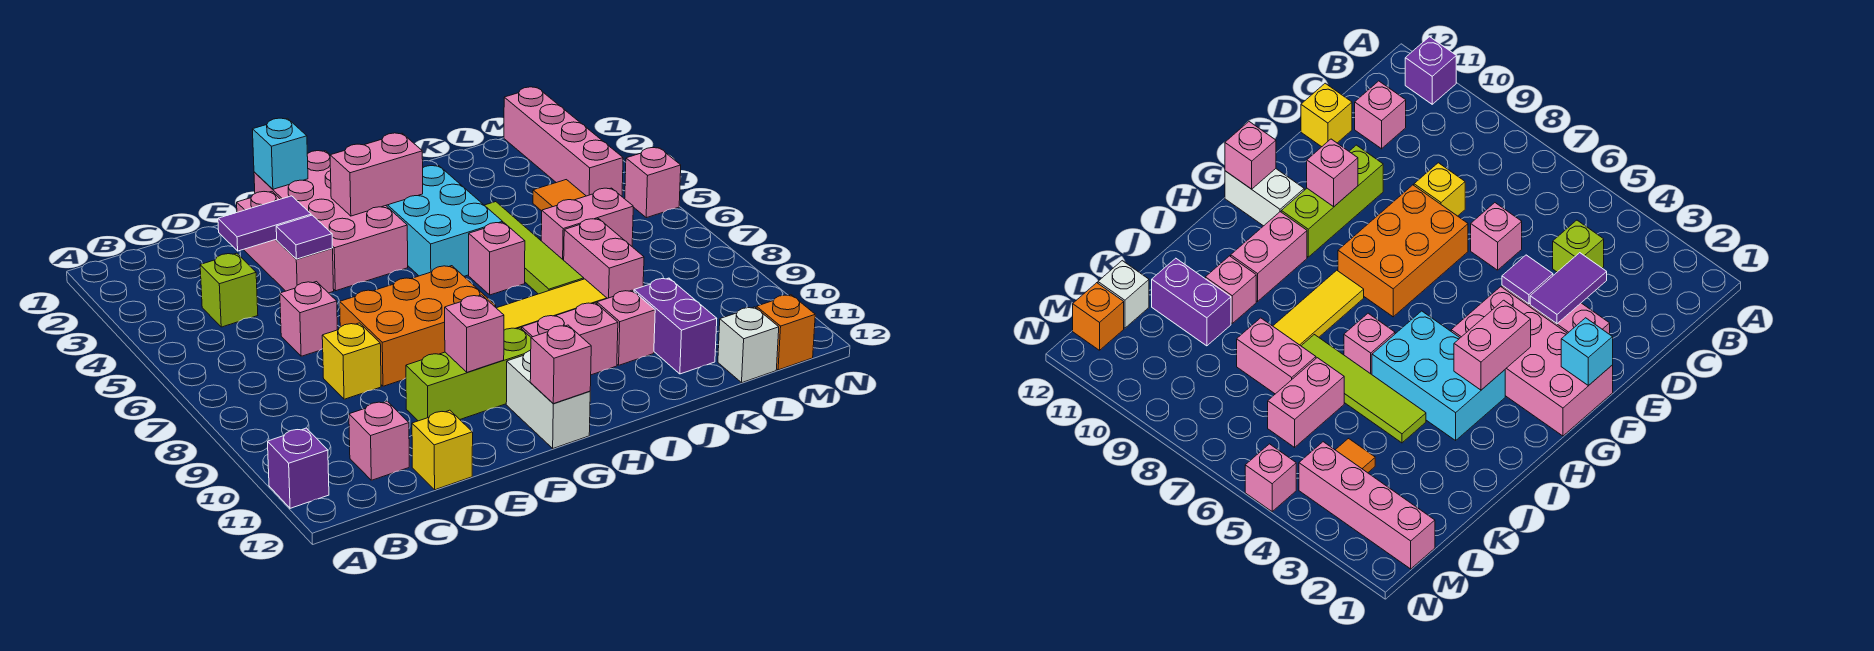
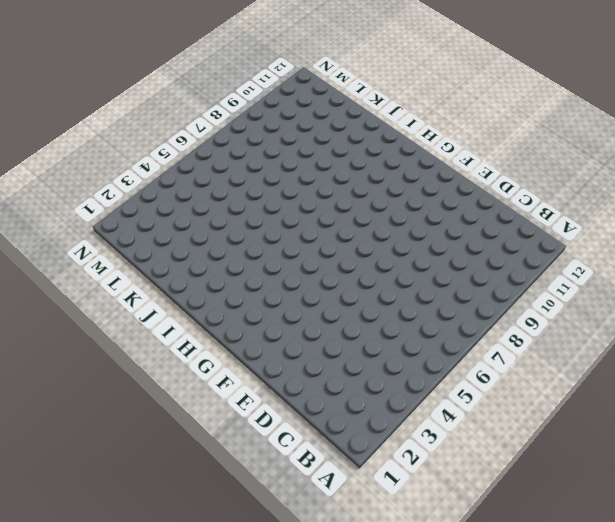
none -> purple brick A11 level 1
none -> lime brick C4 level 1
none -> pink brick C11 level 1
none -> pink brick D6 level 1

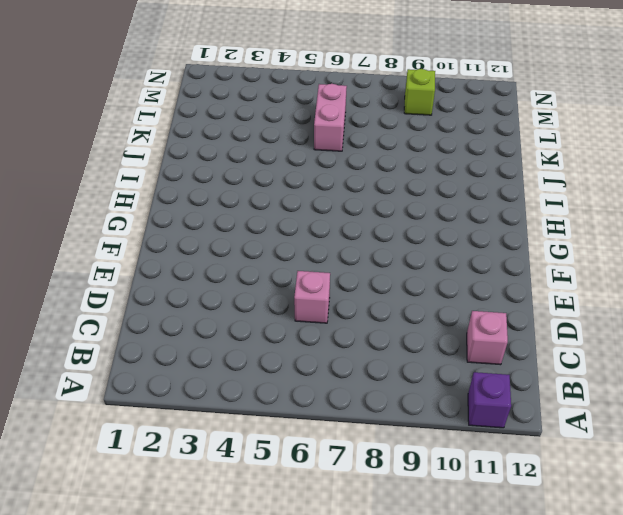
lime brick M9 level 1 -> lime brick C4 level 1
none -> yellow brick D8 level 1
none -> yellow brick D12 level 1
none -> pink brick E2:E4 level 1
none -> orange brick E7:G8 level 1

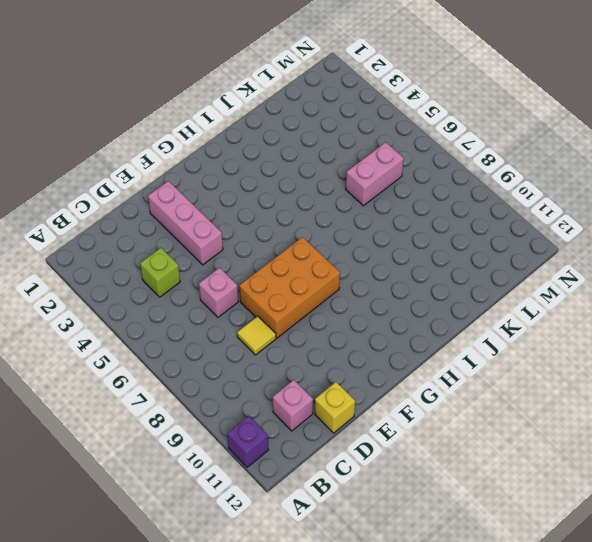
yellow tile D8 level 1 -> yellow brick D8 level 1
none -> lime brick E10:G10 level 1
none -> pink brick F1:G4 level 1
none -> white brick G11:G12 level 1
none -> cyan brick H3:I5 level 1

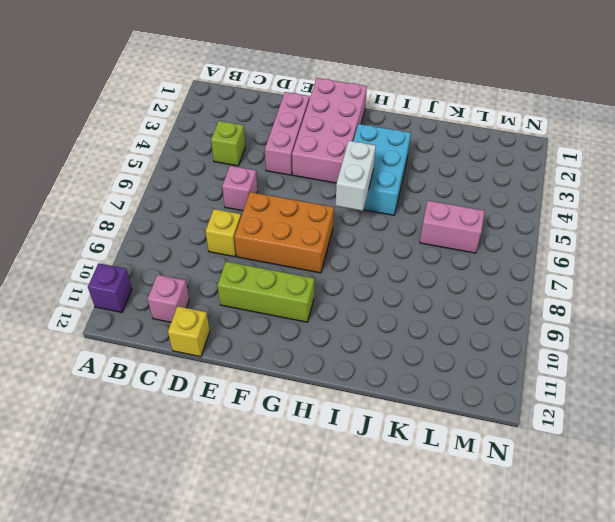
white brick H5:H6 level 2 -> white brick G11:G12 level 1
none -> yellow tile H8:J8 level 1
none -> pink brick H10:I10 level 1
none -> pink brick I6 level 1
none -> lime tile J4:J7 level 1

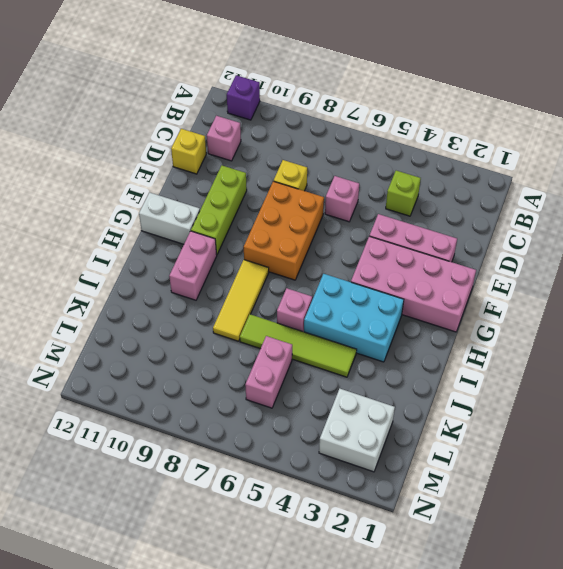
white brick L2:M3 level 1 -> pink brick M1:M4 level 1
none -> pink brick J10 level 1
none -> pink brick K7:K8 level 1
none -> purple brick K10:K11 level 1
none -> orange tile L4 level 1

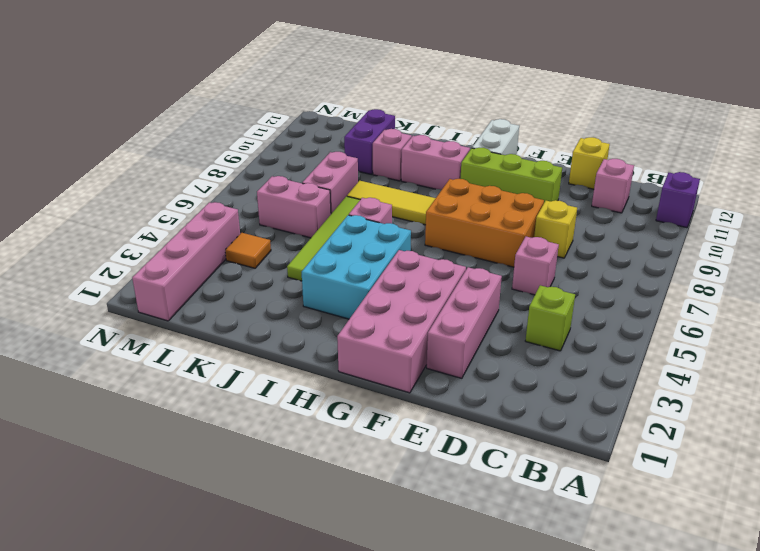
none -> white brick L12 level 1
none -> orange brick M12 level 1
none -> pink brick N5 level 1
none -> purple tile D3:E3 level 2

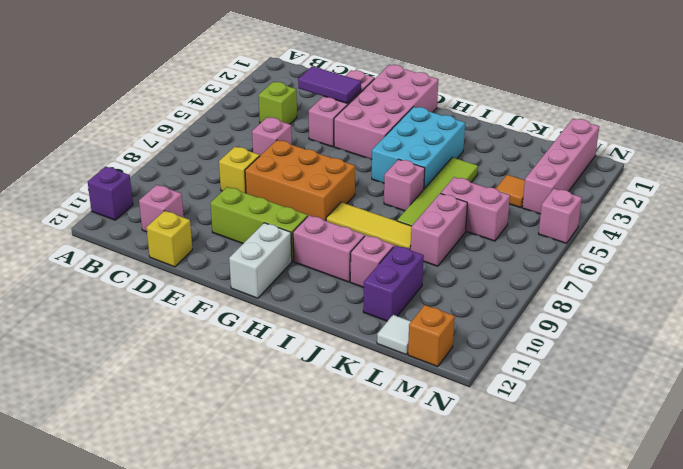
white tile L12 level 1 -> white brick L12 level 1
none -> purple tile E4 level 2
none -> cyan brick F1 level 2
none -> pink brick F10 level 2
none -> pink brick G3:H3 level 2

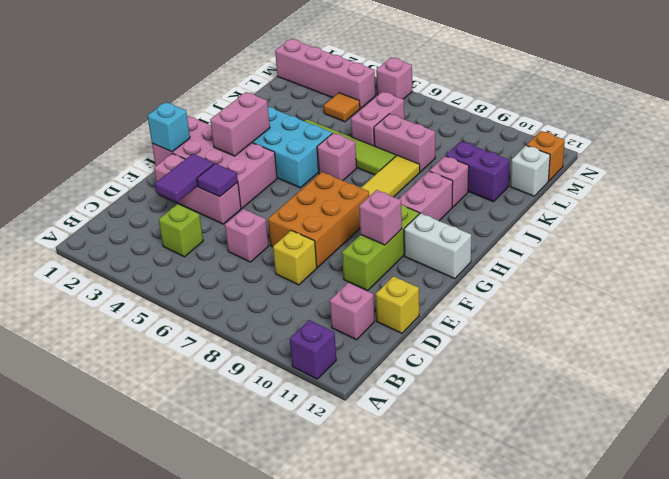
none -> pink brick G12 level 2

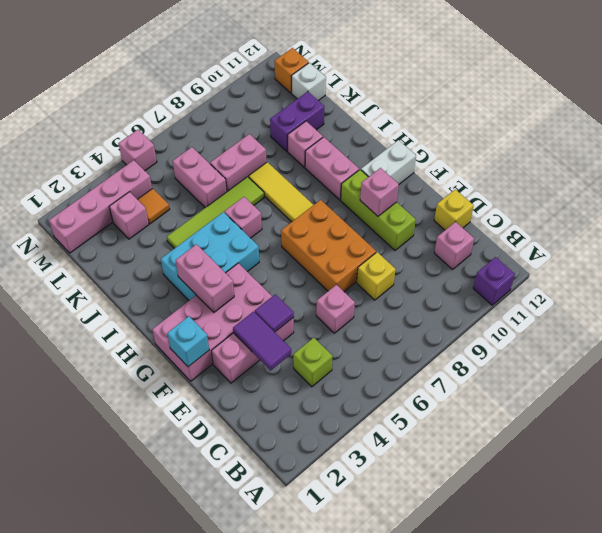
pink brick L3 level 1 -> pink brick G12 level 2

